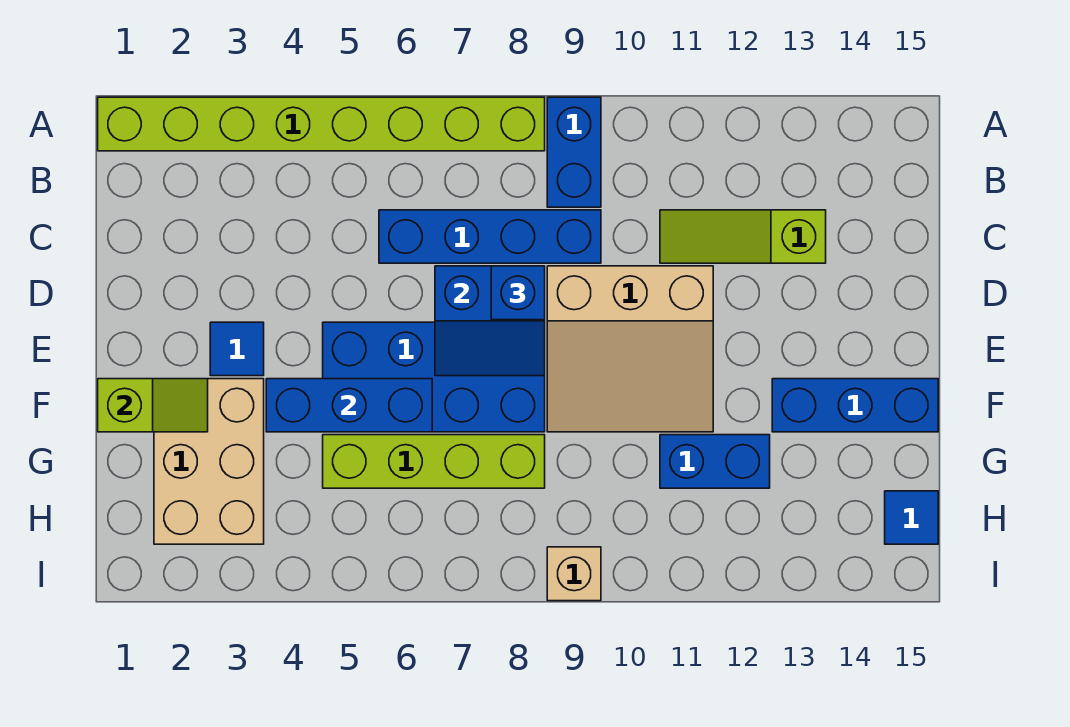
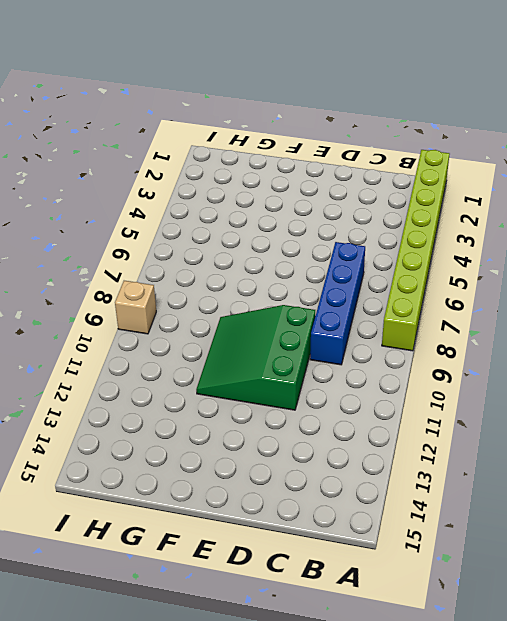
green slope D9:F11 level 1 top D -> tan slope D9:F11 level 1 top D
none -> blue brick A9:B9 level 1
none -> lime slope C11:C13 level 1 top 13
none -> blue tile E3 level 1

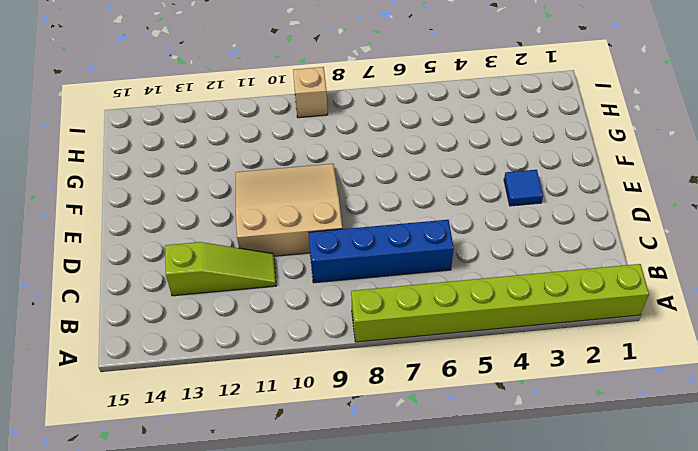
none -> blue brick A9:B9 level 1
none -> blue brick E5:F8 level 1
none -> tan brick F2:H3 level 1

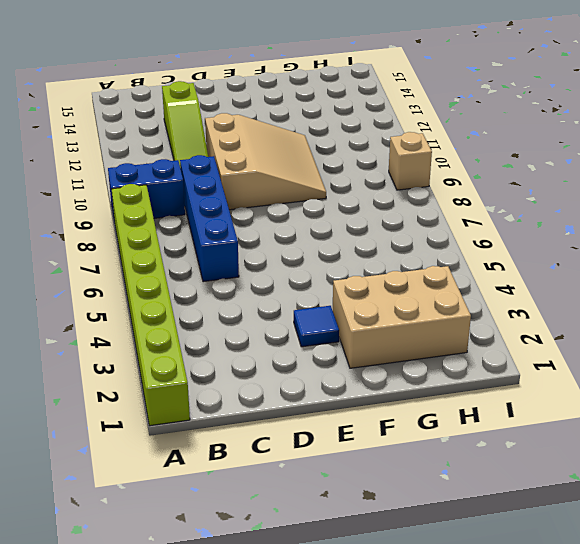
none -> blue brick E5:F8 level 1
none -> blue brick F13:F15 level 1
none -> lime brick G5:G8 level 1

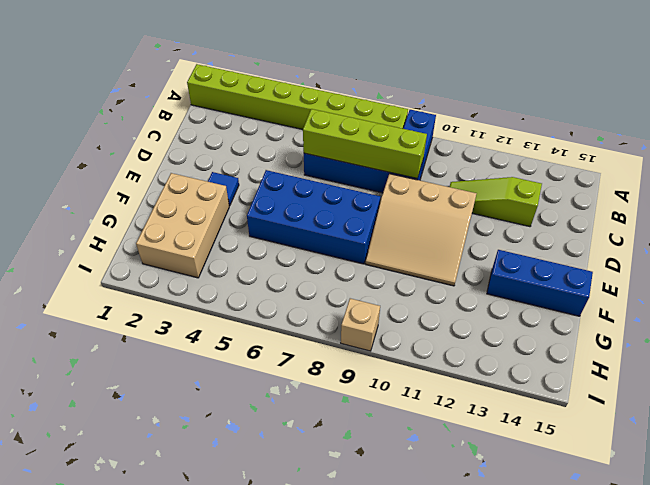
lime brick C6:C9 level 2 -> lime brick G5:G8 level 1
none -> blue brick G11:G12 level 1
none -> blue tile H15 level 1
none -> blue slope D7:E8 level 2 top D

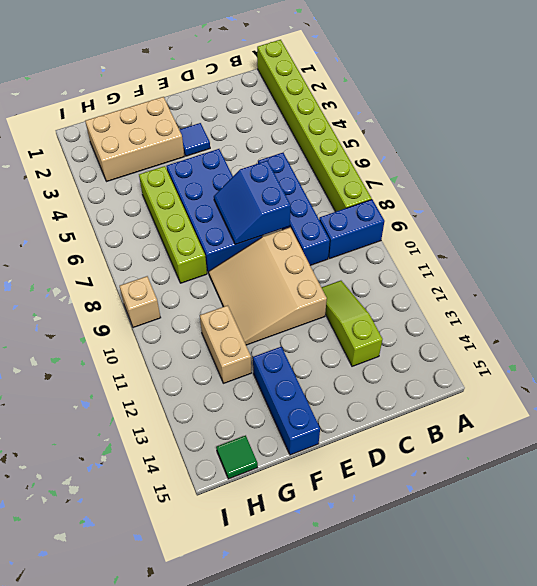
tan brick G11:G12 level 1 -> blue brick G11:G12 level 1
green tile H15 level 1 -> blue tile H15 level 1
none -> lime slope F1:F2 level 2 top 1
none -> blue brick F4:F6 level 2
none -> blue brick D8 level 3

